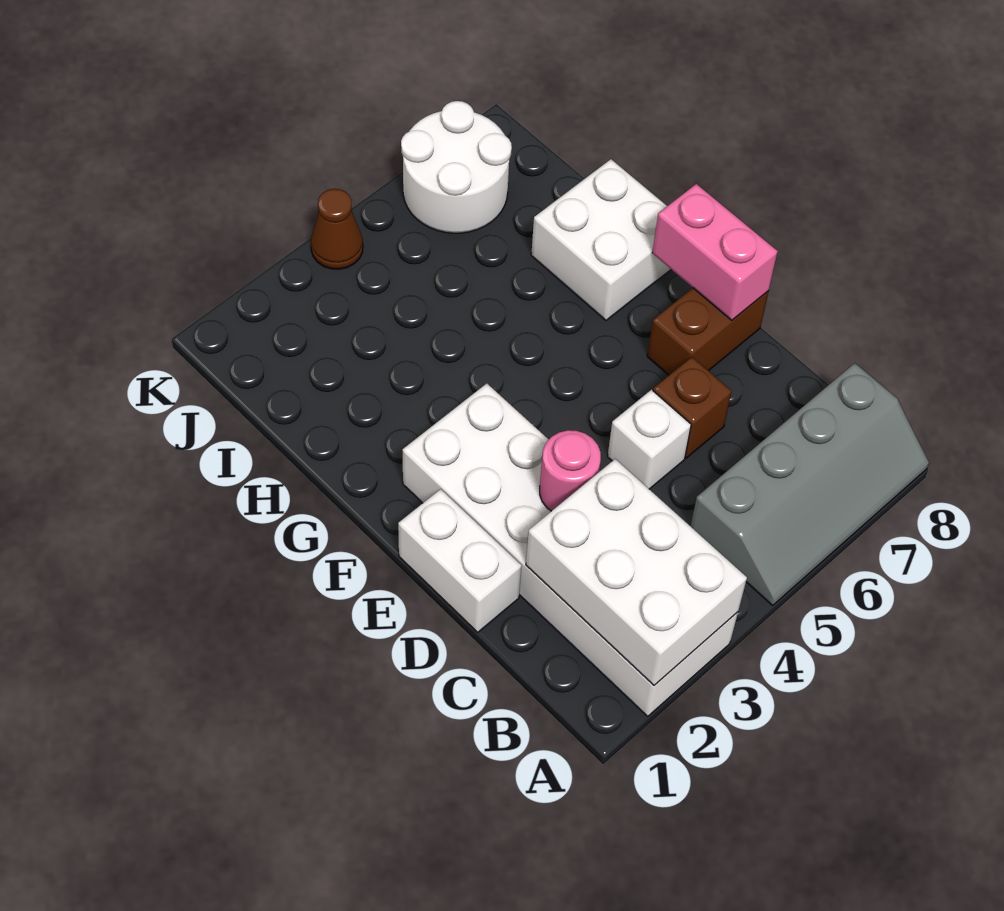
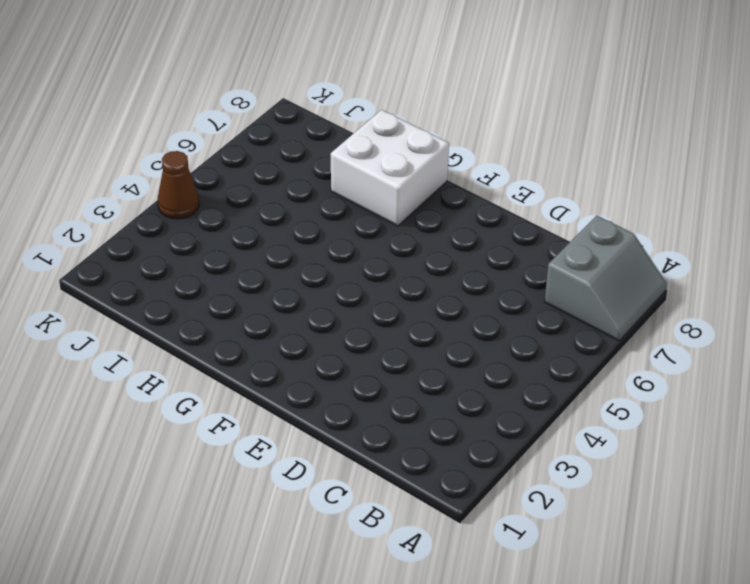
grey slope A7:B8 level 1 top B -> grey slope A5:B8 level 1 top B
none -> white brick A2:F3 level 1
none -> white brick D1:E1 level 1
none -> white brick D5 level 1

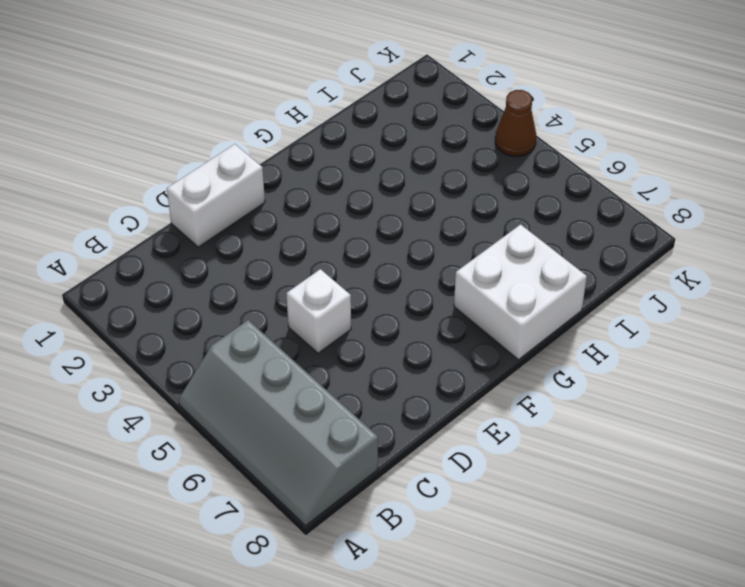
none -> white brick A2:F3 level 1
none -> brown brick D6 level 1
none -> brown brick E7:E8 level 1

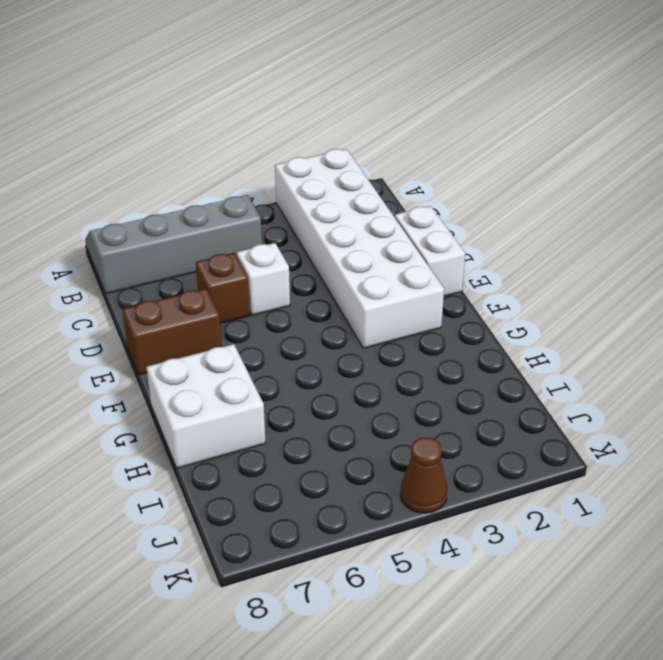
none -> white round brick J6:K7 level 1
none -> white brick A2:C3 level 2
none -> pink round brick D3 level 2

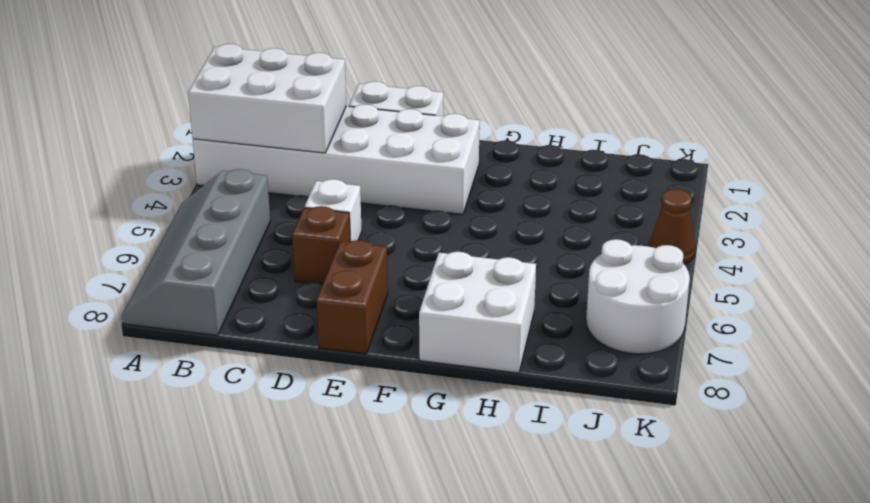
none -> pink round brick D3 level 2
none -> pink brick E8:F8 level 2

